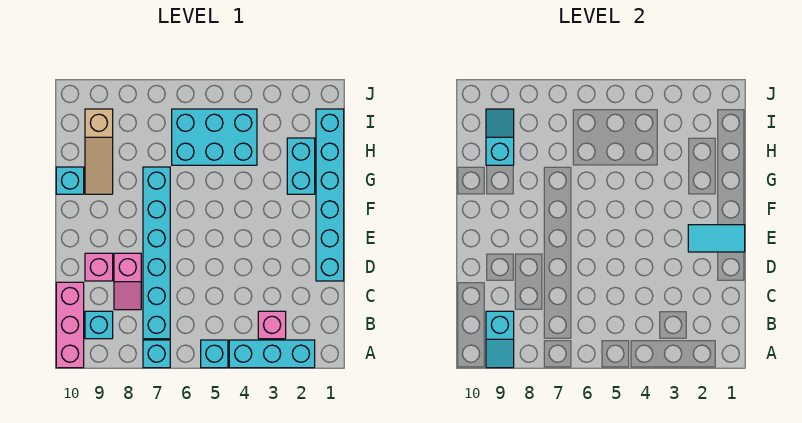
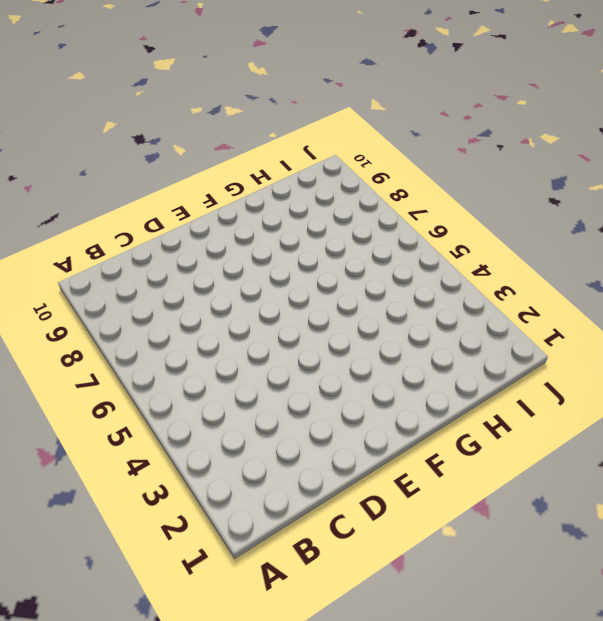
none -> cyan brick A2:A4 level 1
none -> cyan brick A5 level 1
none -> cyan brick A7 level 1

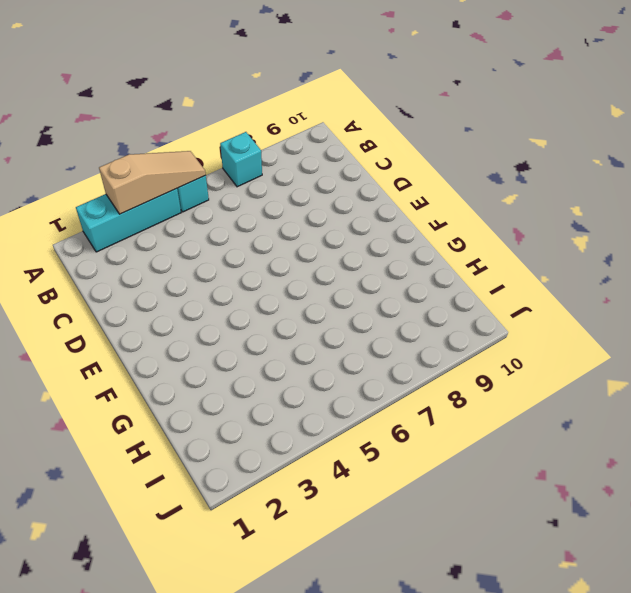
tan slope A3:A5 level 2 top 3 -> tan slope G9:I9 level 1 top I
none -> pink brick A10:C10 level 1
none -> pink brick B3 level 1
none -> cyan brick B7:G7 level 1

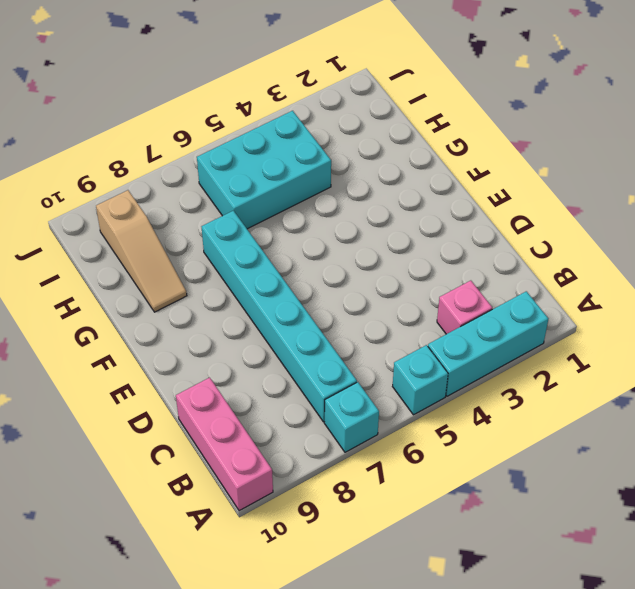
none -> cyan brick B9 level 1
none -> pink slope C8:D8 level 1 top D
none -> cyan brick D1:I1 level 1

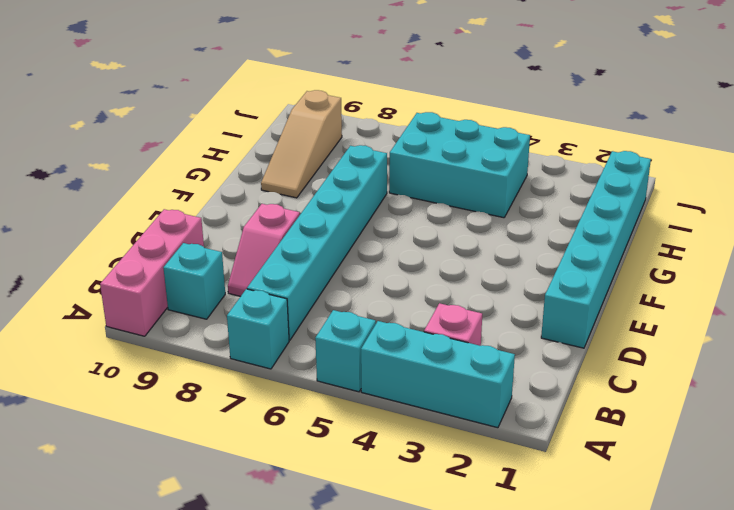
none -> pink brick D9 level 1
none -> cyan brick G2:H2 level 1
none -> cyan brick G10 level 1

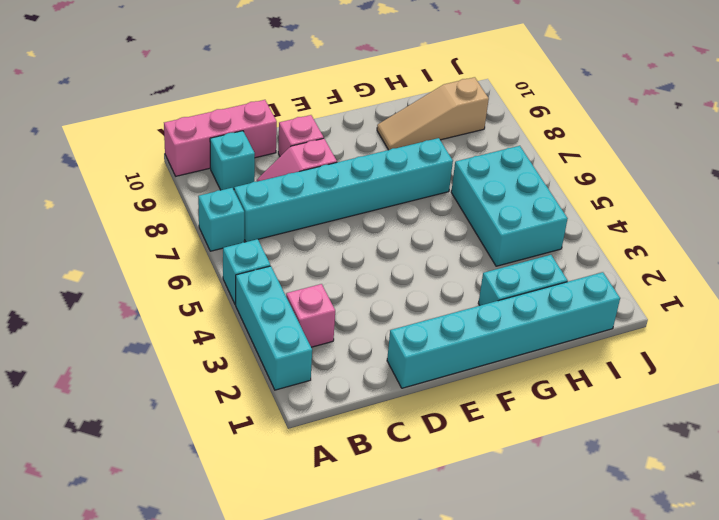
none -> cyan brick G10 level 1
none -> cyan slope A9:B9 level 2 top B
none -> cyan tile E1:E2 level 2

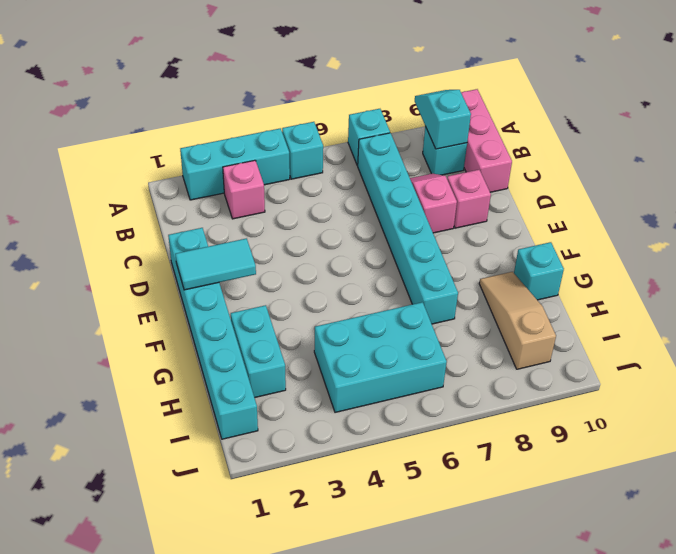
none -> cyan slope H9:I9 level 2 top H

